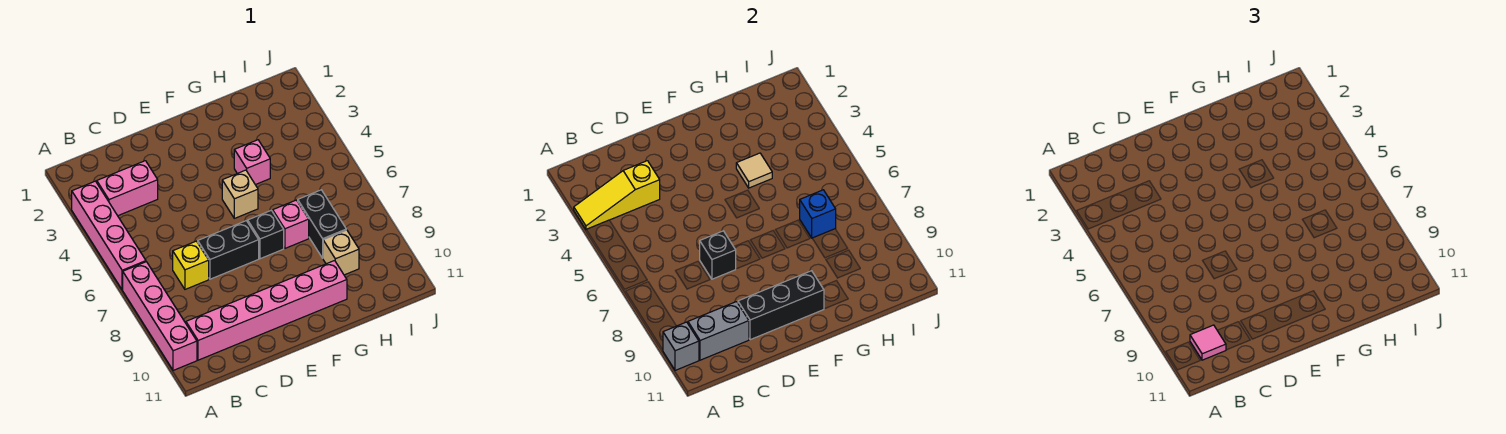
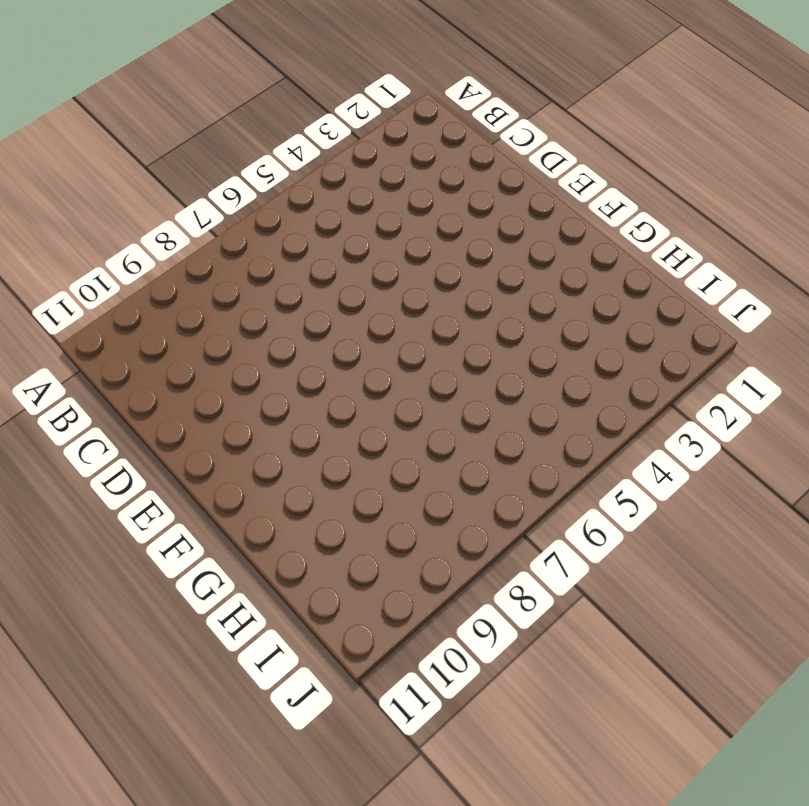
none -> pink brick A3:A6 level 1
none -> pink brick A7:A10 level 1
none -> pink brick B3:C3 level 1

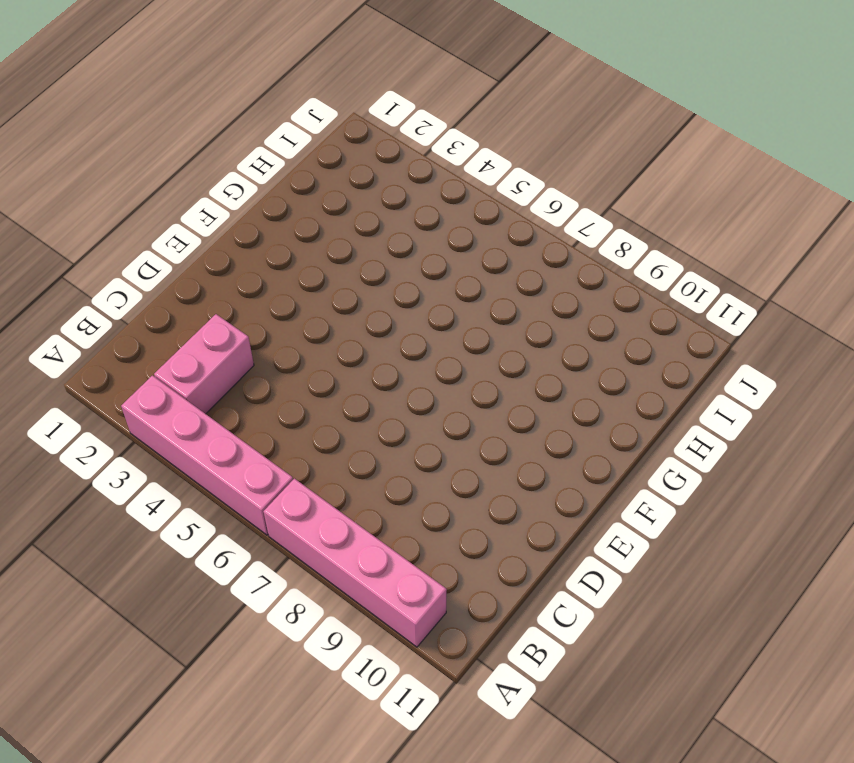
none -> pink brick B10:G10 level 1
none -> yellow brick C7 level 1
none -> black brick D7:E7 level 1

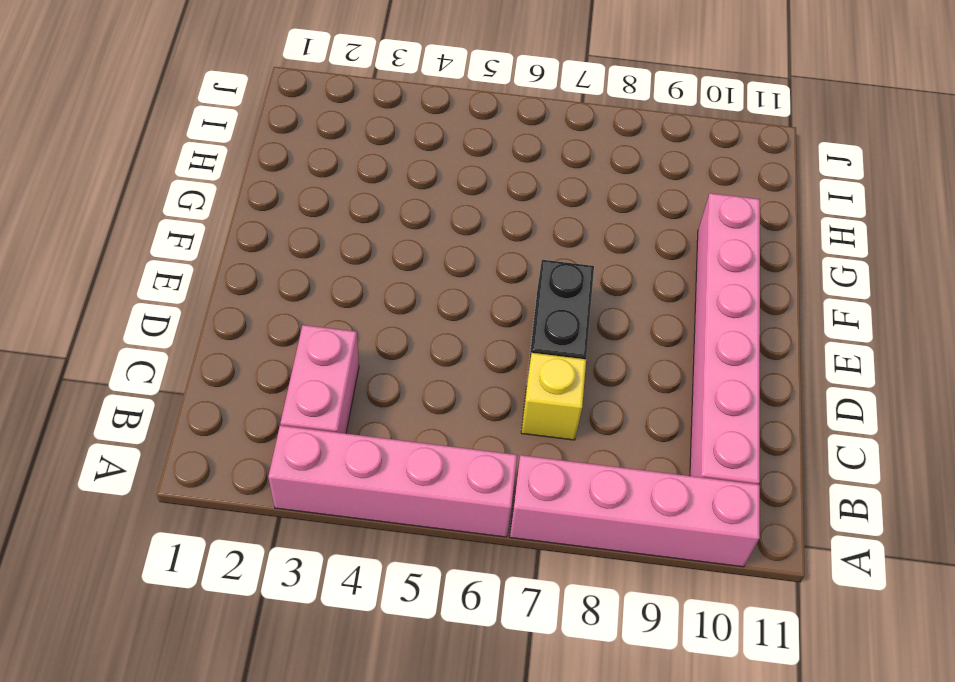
none -> tan brick F5 level 1
none -> black brick F7 level 1
none -> pink brick G4 level 1

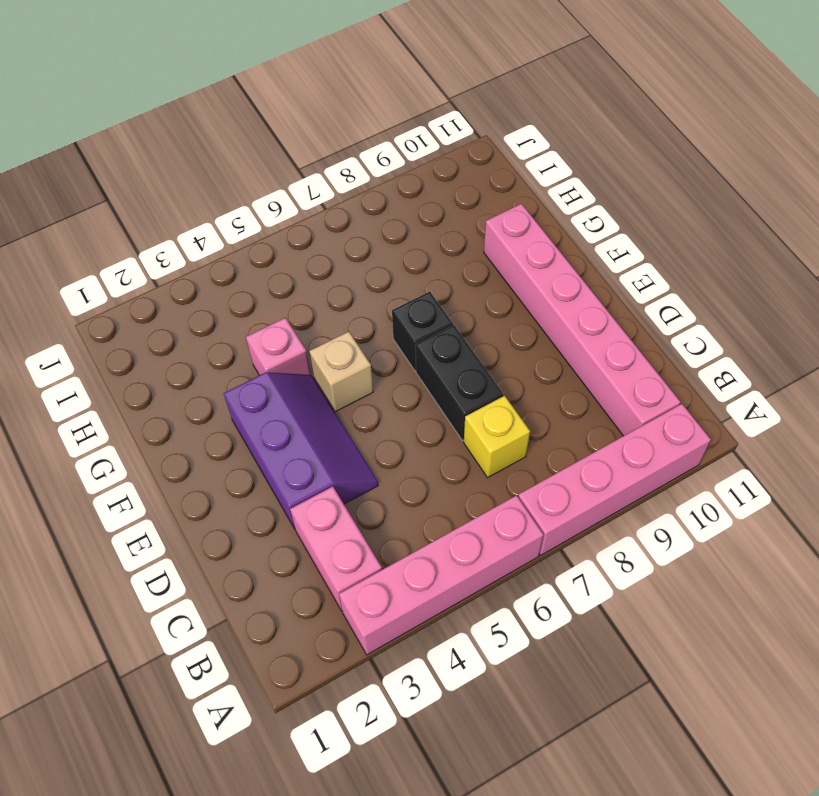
purple slope D3:F4 level 1 top 3 -> none
none -> pink brick G7 level 1
none -> black brick H7:H8 level 1
none -> tan brick H9 level 1

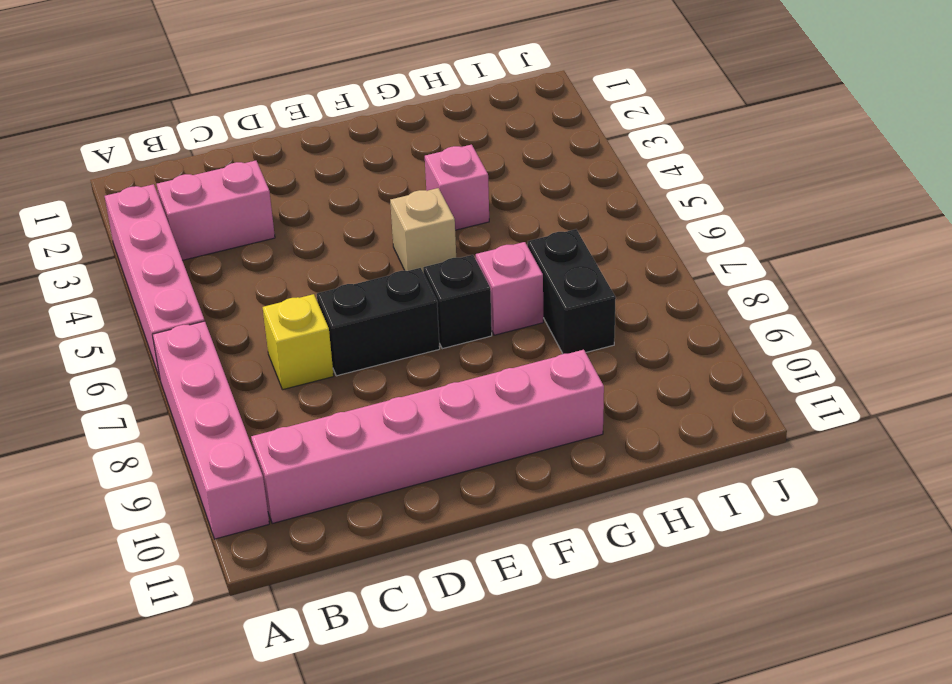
none -> tan brick H9 level 1
none -> yellow slope A3:C3 level 2 top C
none -> grey brick A10 level 2

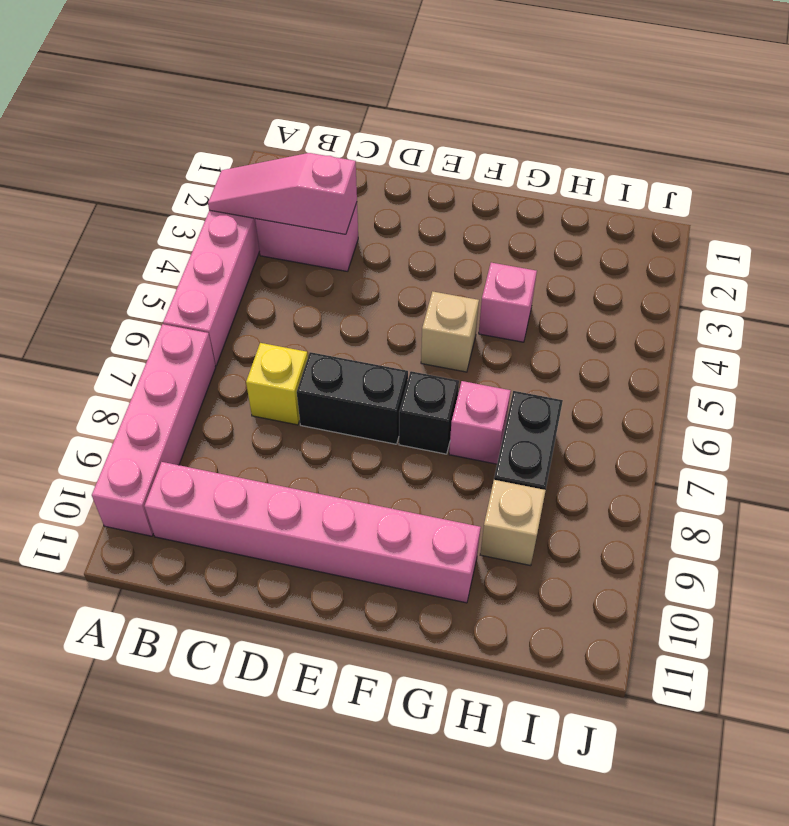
pink slope A3:C3 level 2 top C -> yellow slope A3:C3 level 2 top C
none -> grey brick A10 level 2
none -> grey brick B10:C10 level 2
none -> black brick D7 level 2

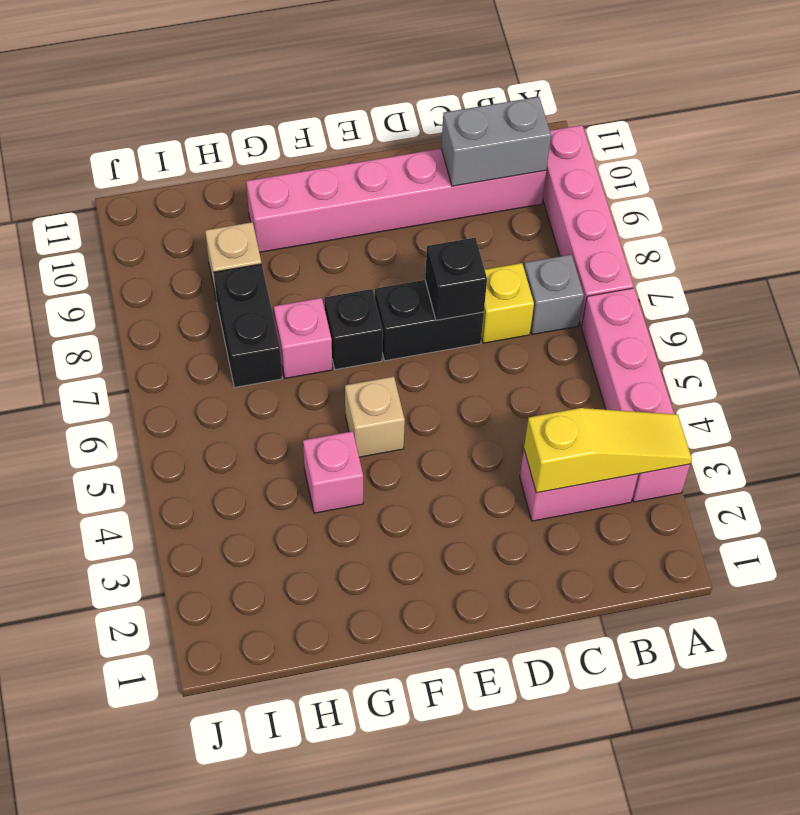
grey brick B7 level 1 -> grey brick A10 level 2
none -> black brick D10:F10 level 2
none -> tan tile G4 level 2
none -> blue brick H7 level 2

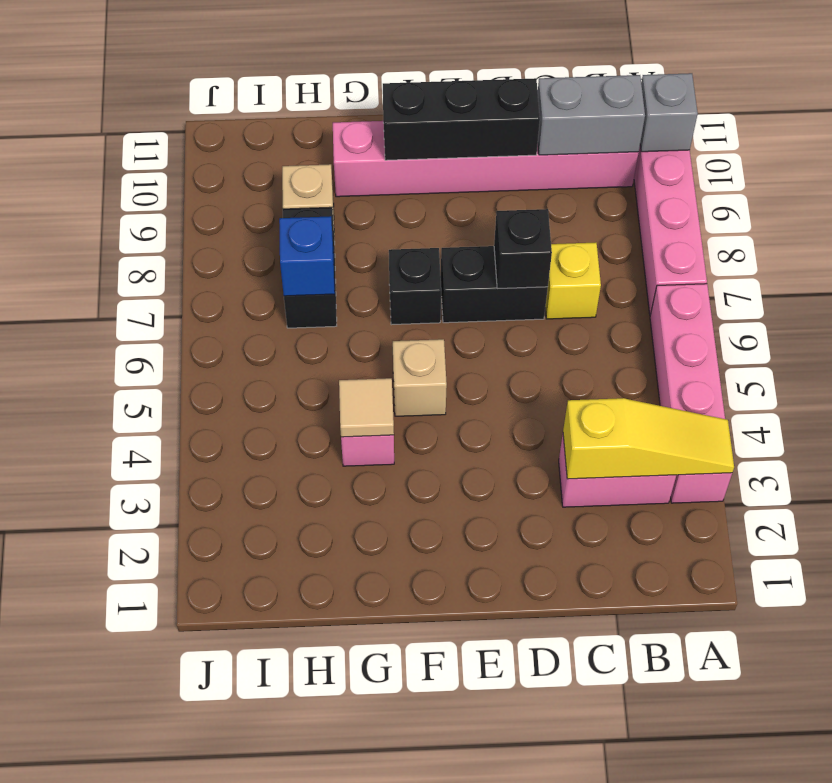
none -> pink brick G7 level 1
none -> pink tile B10 level 3

